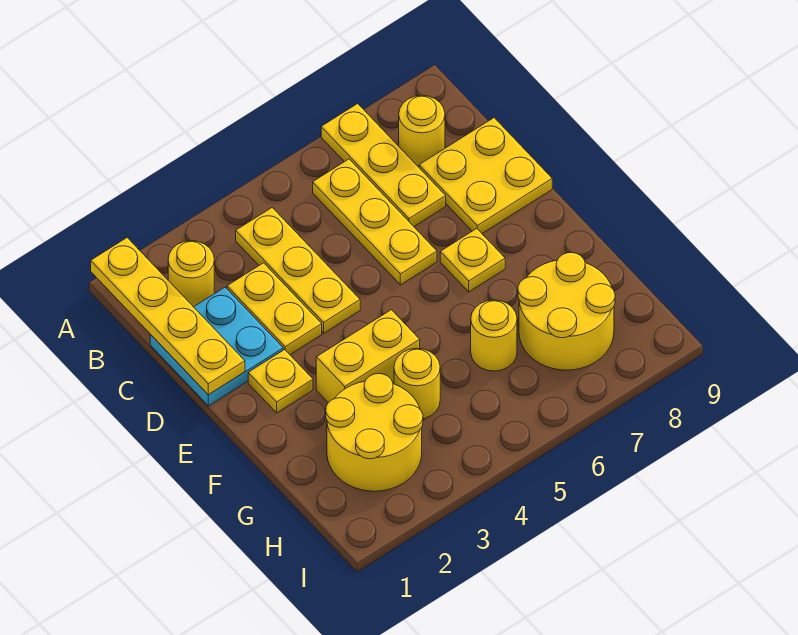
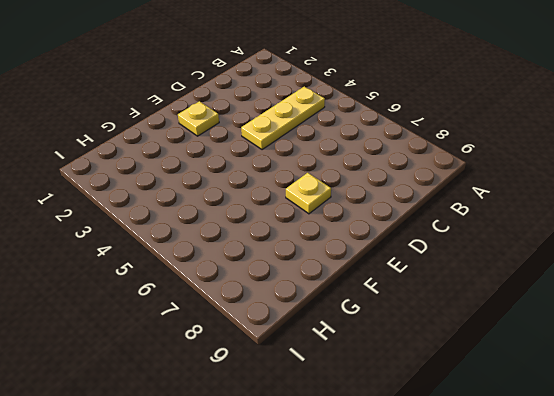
none -> yellow plate A7:C7 level 1
none -> yellow round brick B2 level 1
none -> yellow plate B6:D6 level 1

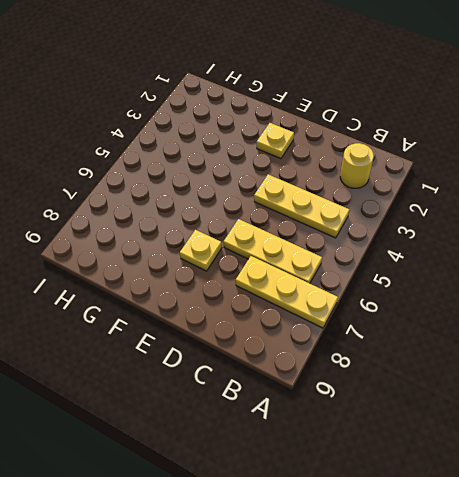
none -> yellow round brick B8 level 1
none -> cyan plate C1:D2 level 1
none -> yellow plate C3:D3 level 1

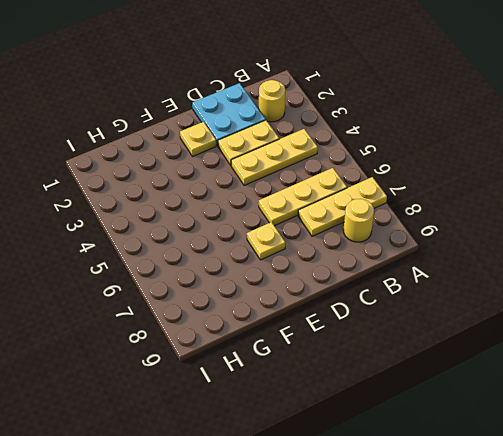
none -> yellow plate C8:D9 level 1
none -> yellow brick F3:F4 level 1
none -> yellow round brick G2:H3 level 1

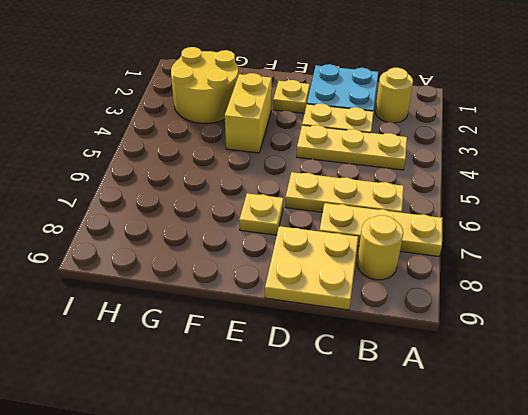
none -> yellow round brick G4 level 1
none -> yellow round brick G6 level 1
none -> yellow round brick G7:H8 level 1

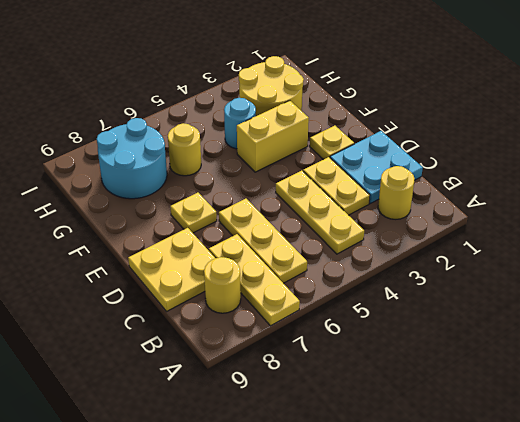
cyan round brick G4 level 1 -> yellow round brick G4 level 1
cyan round brick G7:H8 level 1 -> yellow round brick G7:H8 level 1
none -> yellow plate A1:D1 level 2

